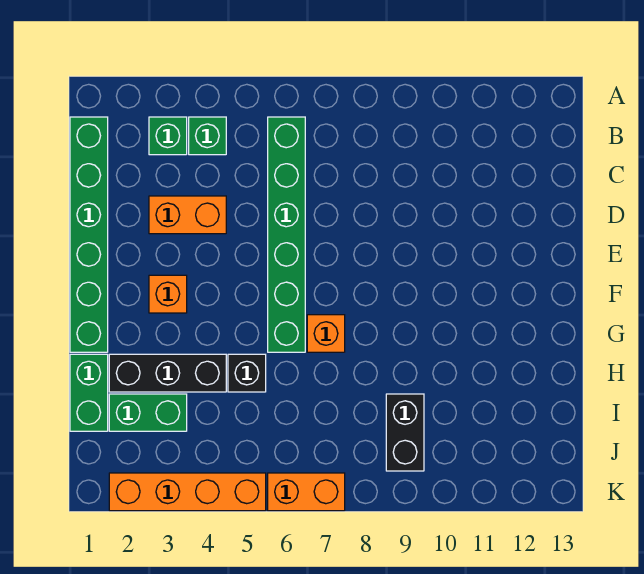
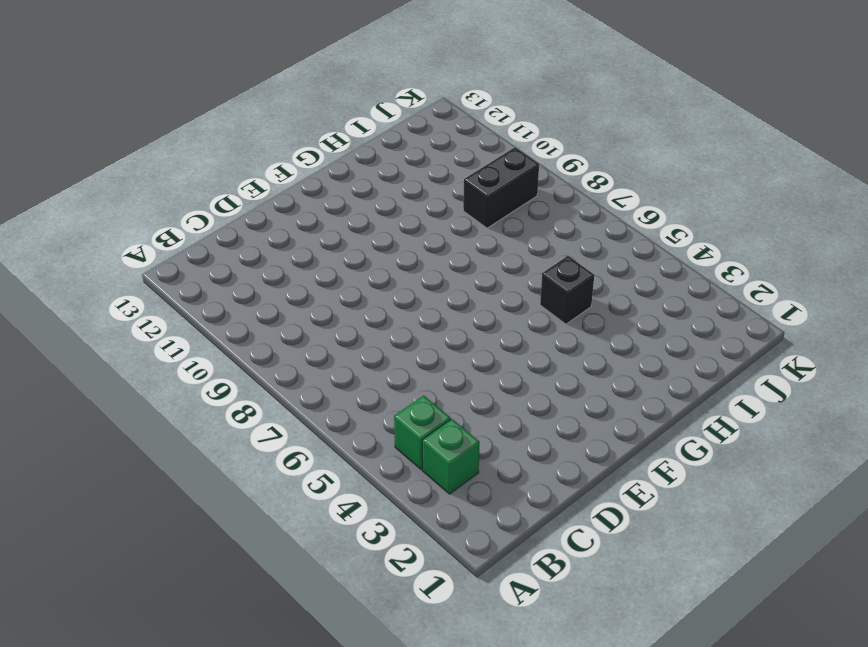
none -> green brick B1:G1 level 1
none -> green brick B6:G6 level 1
none -> orange brick D3:D4 level 1

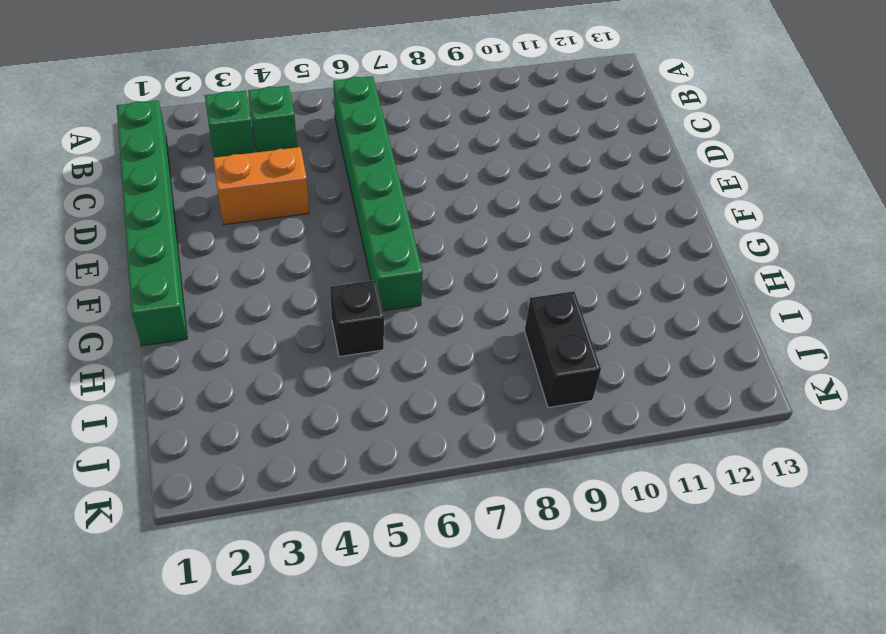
none -> orange brick F3 level 1
none -> orange brick G7 level 1
none -> green brick H1:I1 level 1

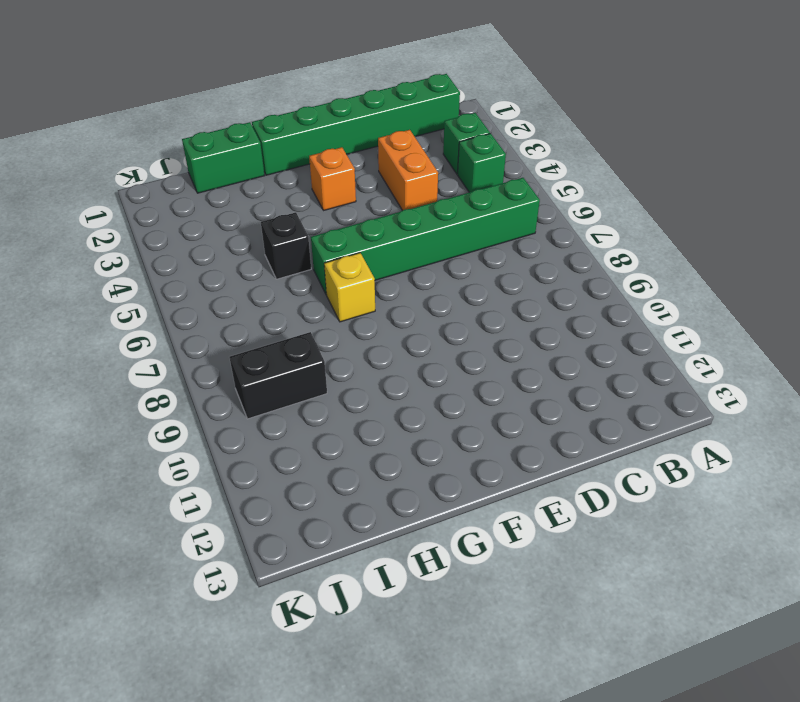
yellow brick G7 level 1 -> orange brick G7 level 1
none -> black brick H2:H4 level 1
none -> green brick I2:I3 level 1
none -> orange brick K2:K5 level 1

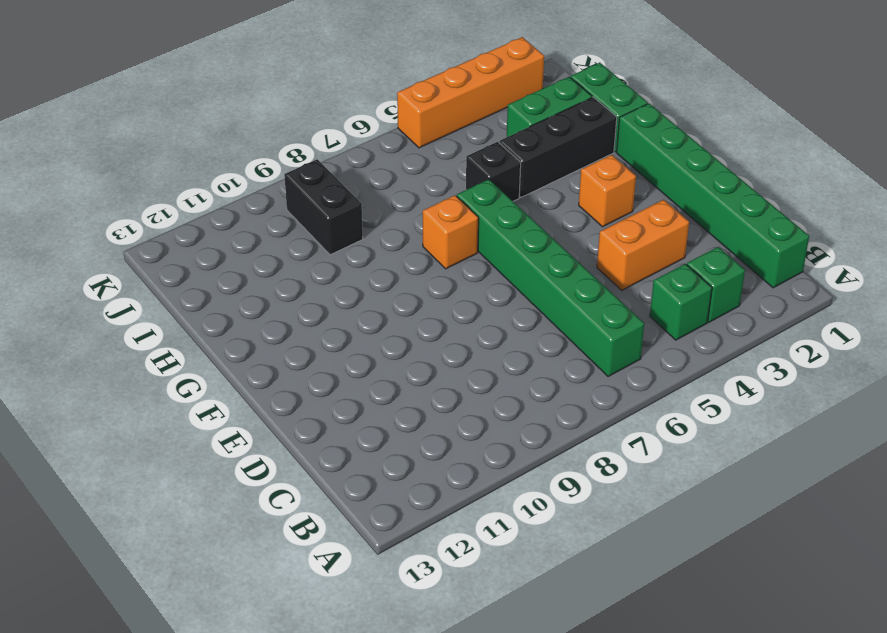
none -> orange brick K6:K7 level 1

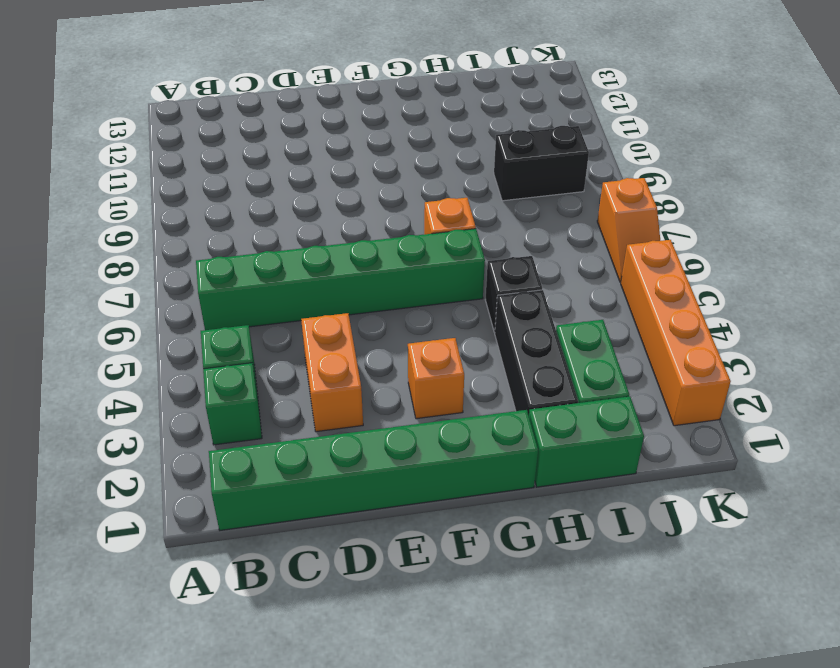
orange slope K6:K7 level 1 top 7 -> orange brick K6:K7 level 1

